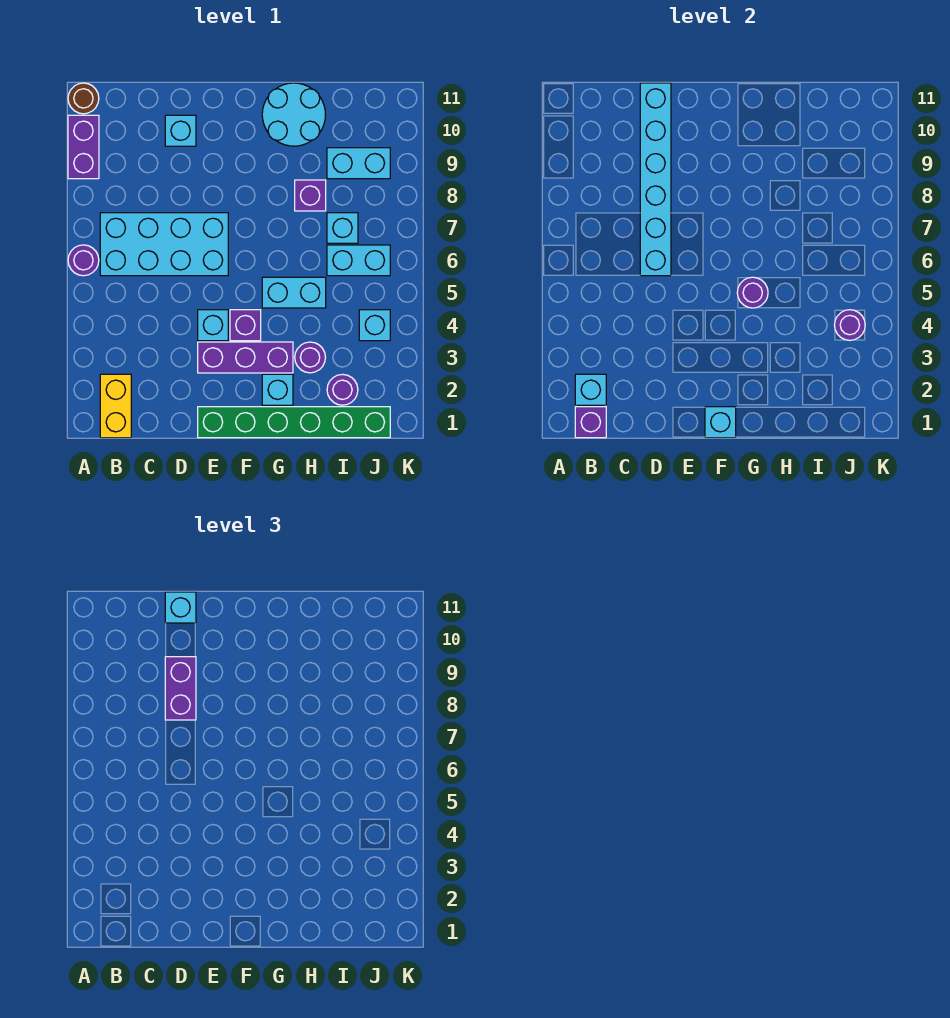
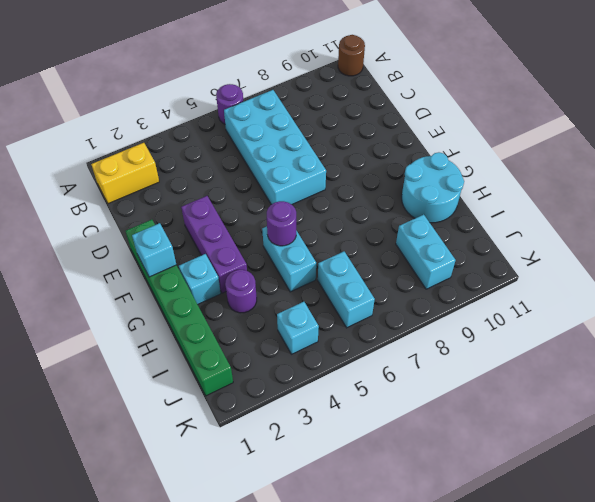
none -> purple brick A9:A10 level 1
none -> cyan brick D10 level 1
none -> cyan brick E4 level 1

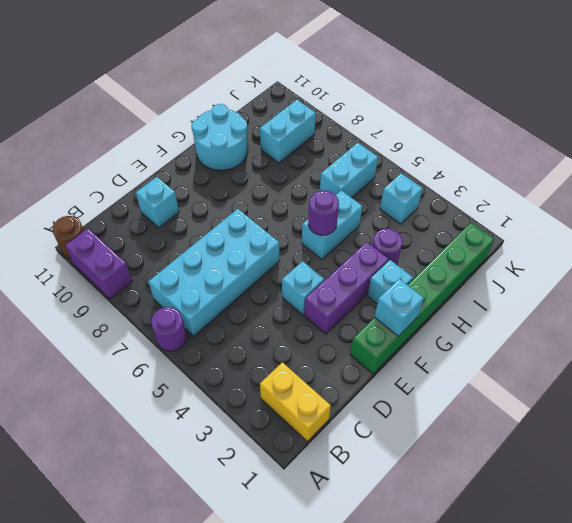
none -> purple brick F4 level 1
none -> purple brick H8 level 1
none -> purple round brick I2 level 1

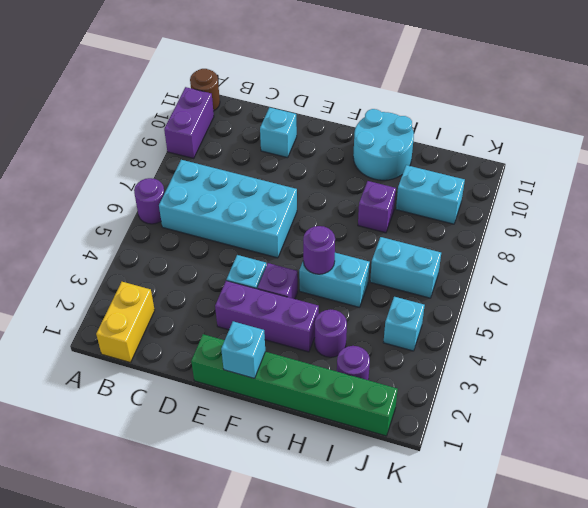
none -> cyan brick G2 level 1
none -> cyan brick I7 level 1
none -> purple brick B1 level 2

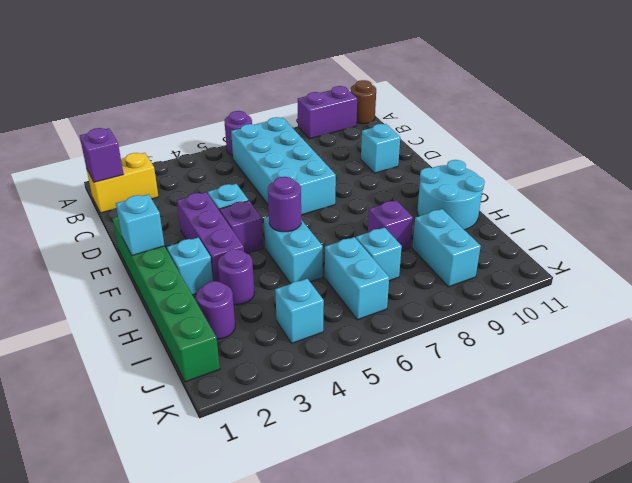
none -> cyan brick B2 level 2
none -> cyan brick D6:D11 level 2
none -> purple round brick J4 level 2

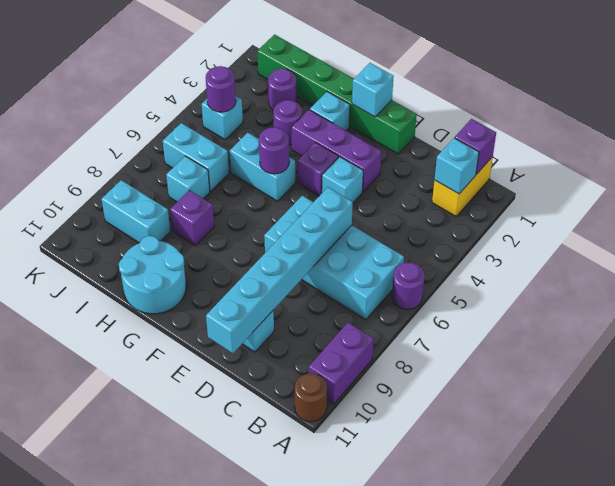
none -> purple brick D8:D9 level 3
none -> cyan brick D11 level 3

